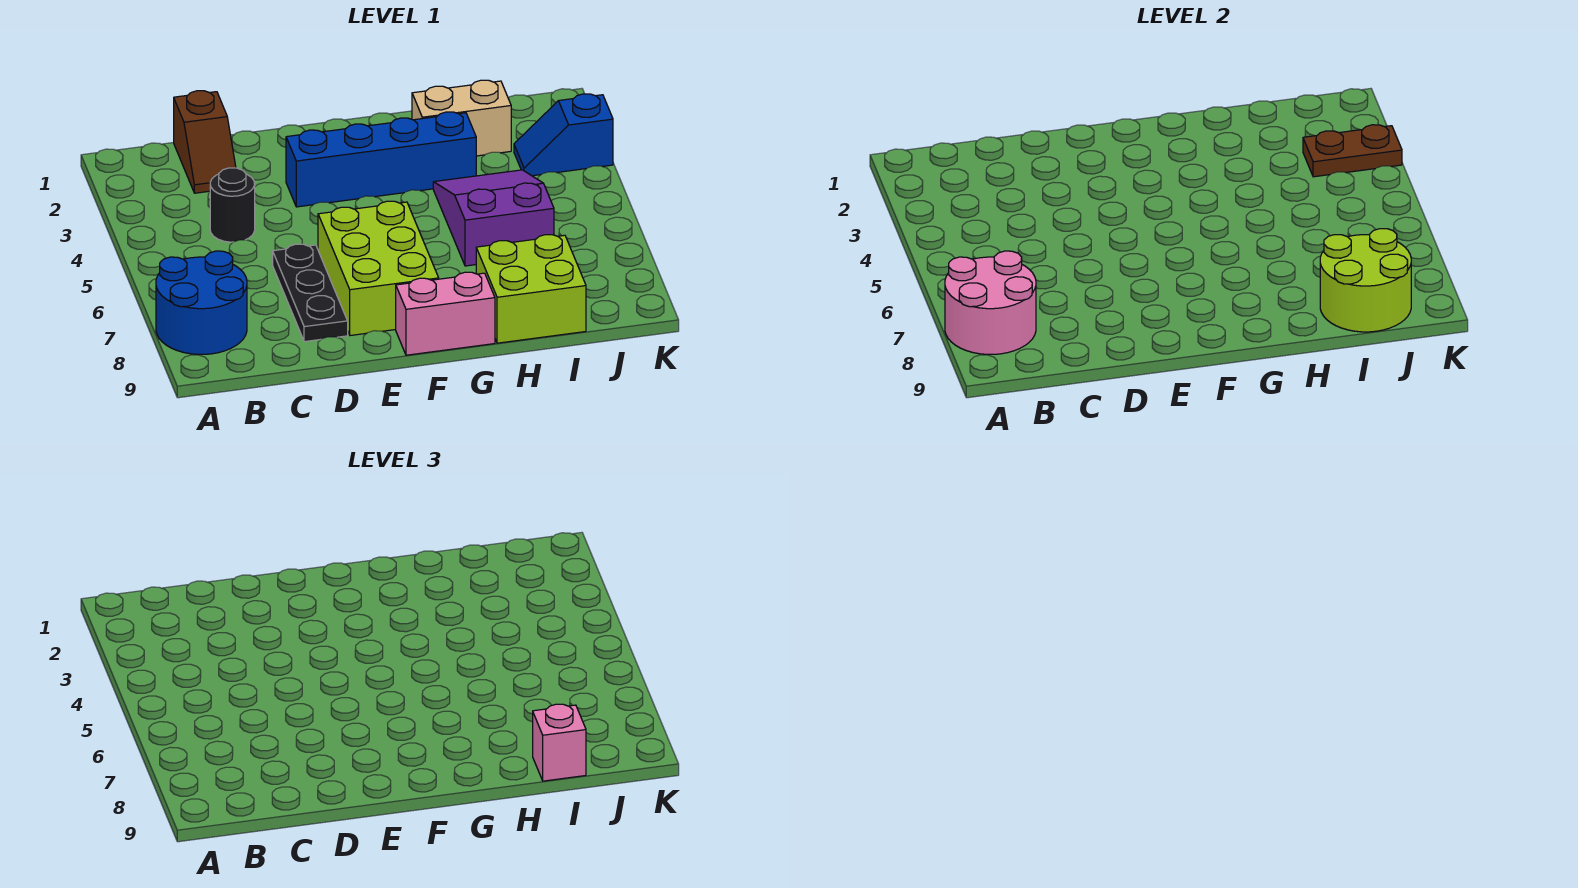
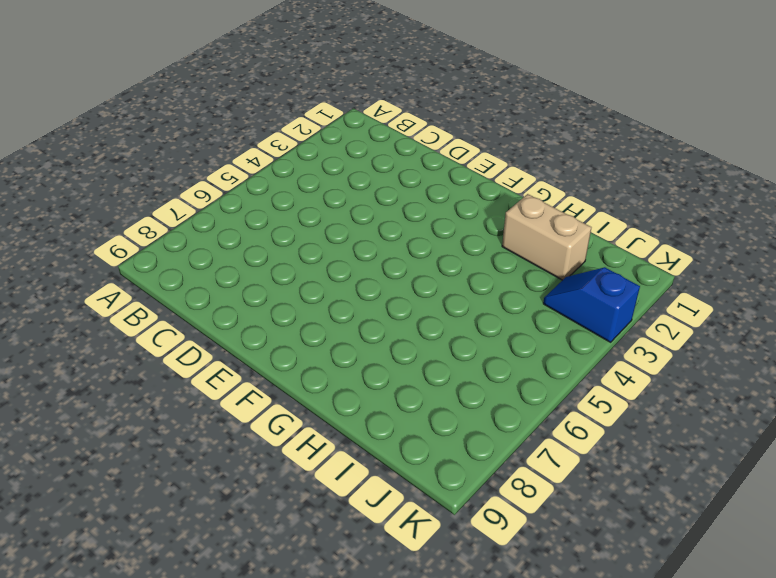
none -> blue round brick A7:B8 level 1
none -> brown slope C1:C2 level 1 top 1
none -> black round brick C4 level 1

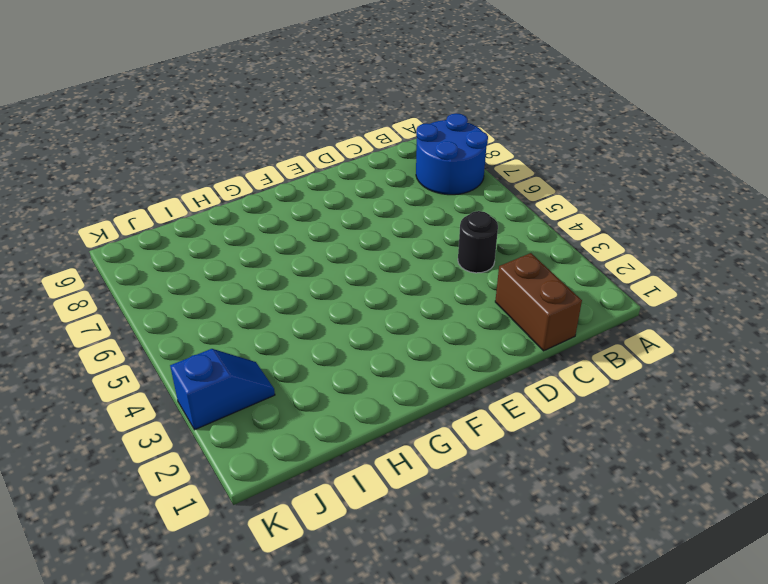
brown brick C1:C2 level 1 -> brown slope C1:C2 level 1 top 1
none -> black plate D6:D8 level 1
none -> blue brick E3:H3 level 1
none -> lime brick E6:F8 level 1

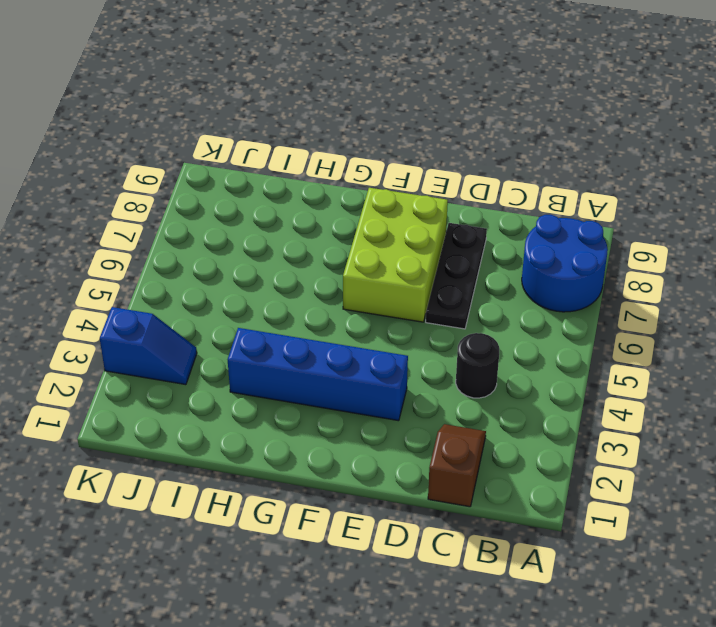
none -> pink brick F9:G9 level 1
none -> tan brick H2:I2 level 1
none -> purple slope H4:I6 level 1 top 6

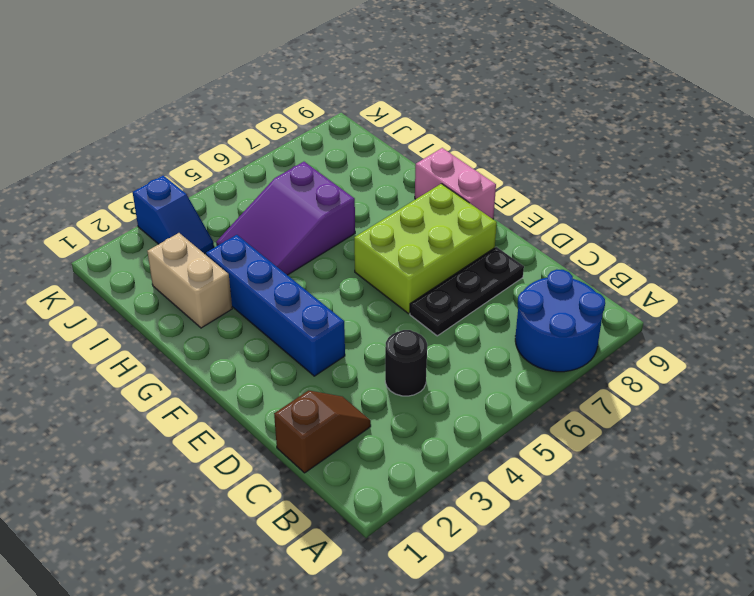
none -> lime brick H8:I9 level 1
none -> pink round brick A7:B8 level 2
none -> lime round brick I8:J9 level 2

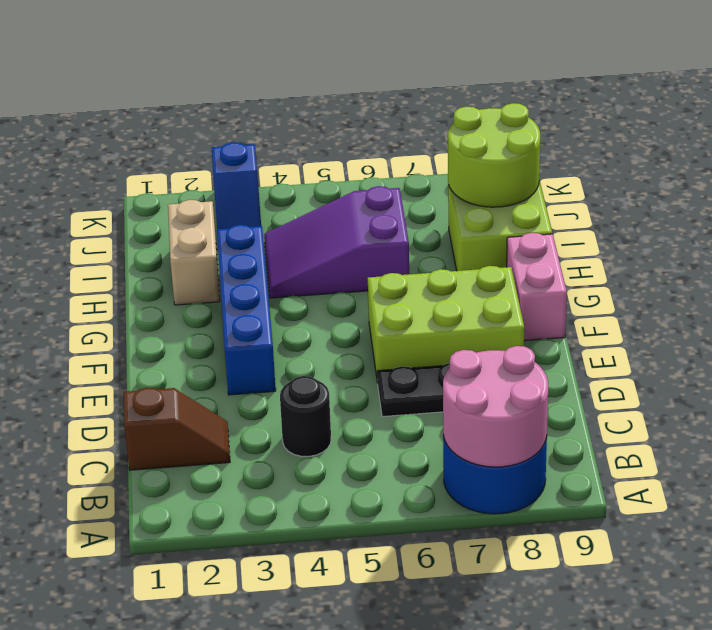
none -> brown plate J3:K3 level 2
none -> pink brick I9 level 3

